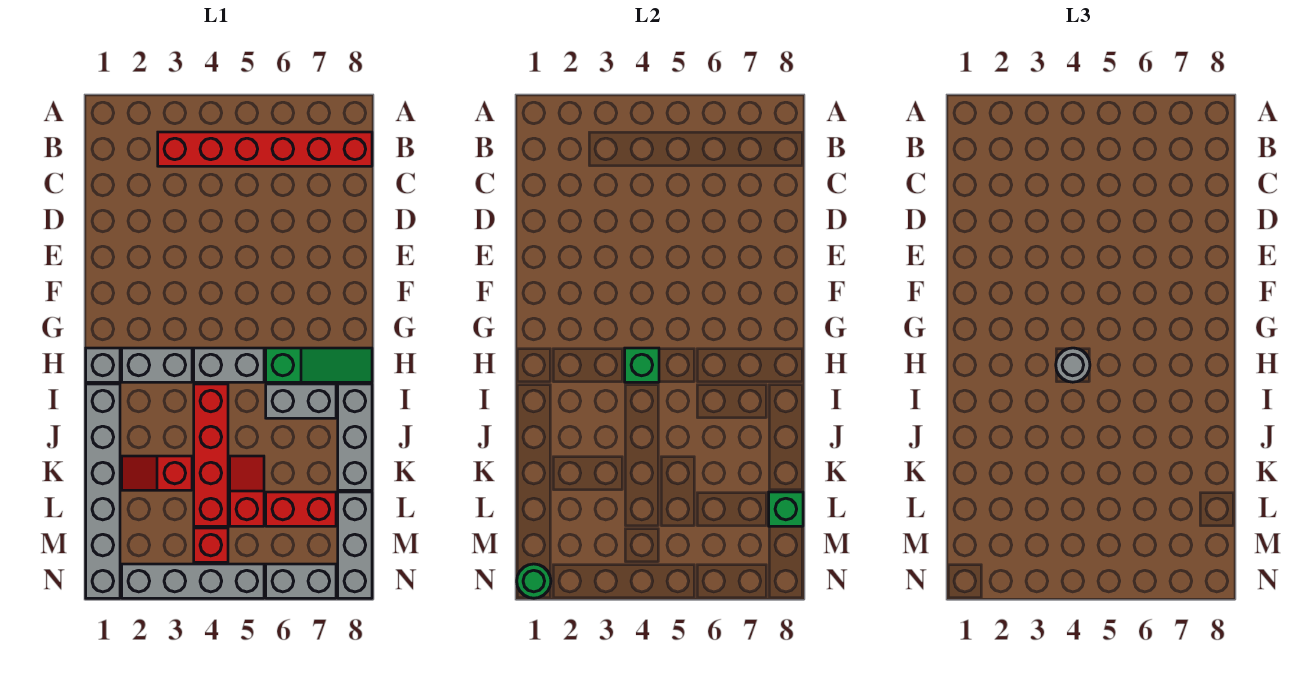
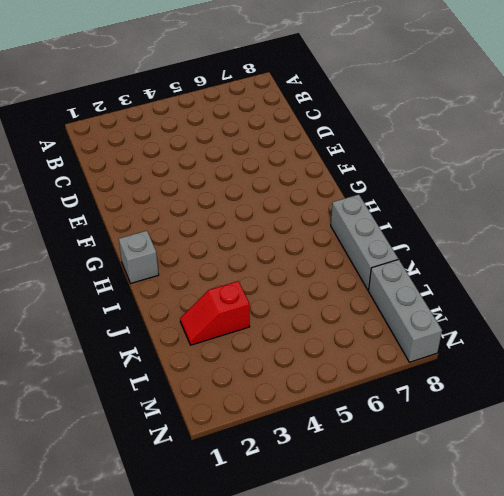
none -> red brick B3:B8 level 1
none -> grey brick H2:H3 level 1
none -> grey brick H4:H5 level 1

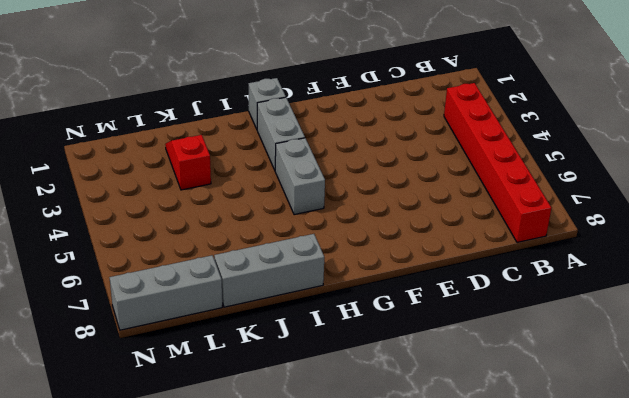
none -> green slope H6:H8 level 1 top 6
none -> grey brick I1:N1 level 1
none -> red brick I4:L4 level 1

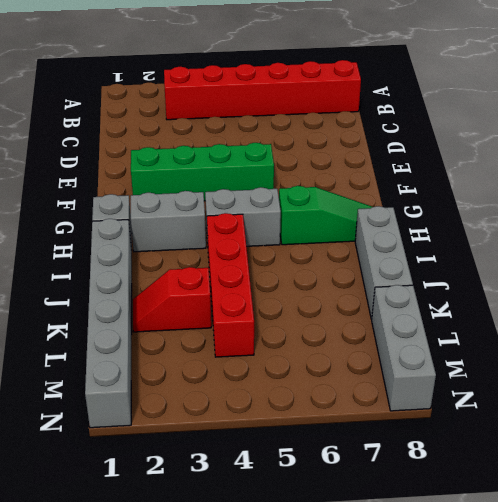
green brick F2:F5 level 1 -> none
none -> grey brick I6:I7 level 1
none -> red slope K5:L5 level 1 top L
none -> red brick L6:L7 level 1

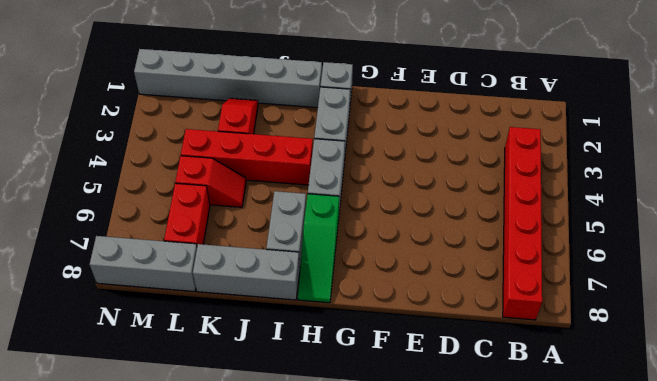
none -> red brick M4 level 1
none -> grey brick N2:N5 level 1
none -> grey brick N6:N7 level 1

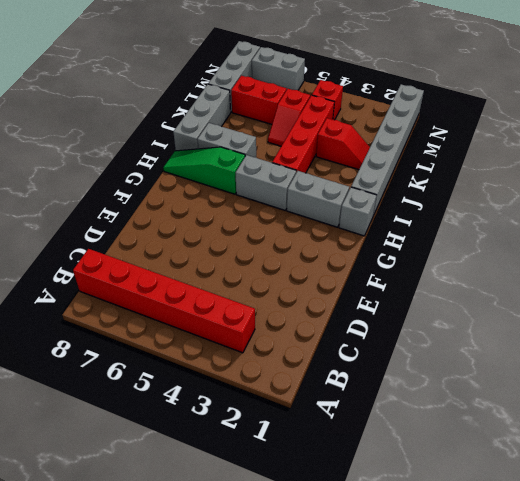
none -> grey brick N2:N5 level 1
none -> green brick H4 level 2
none -> green brick L8 level 2

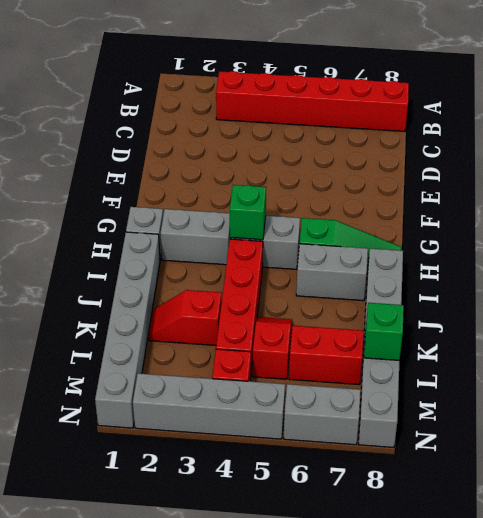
none -> green round brick N1 level 2
none -> grey round brick H4 level 3

